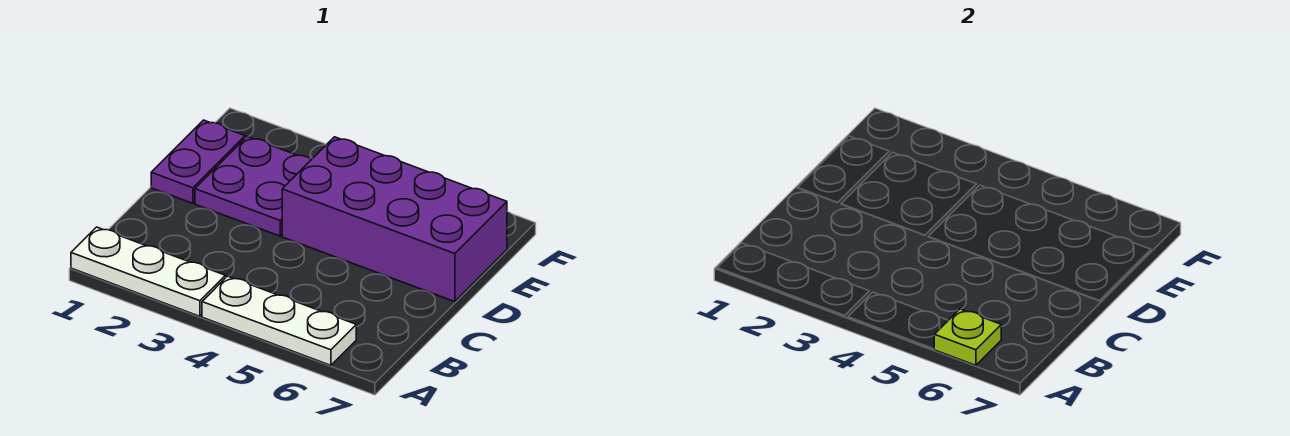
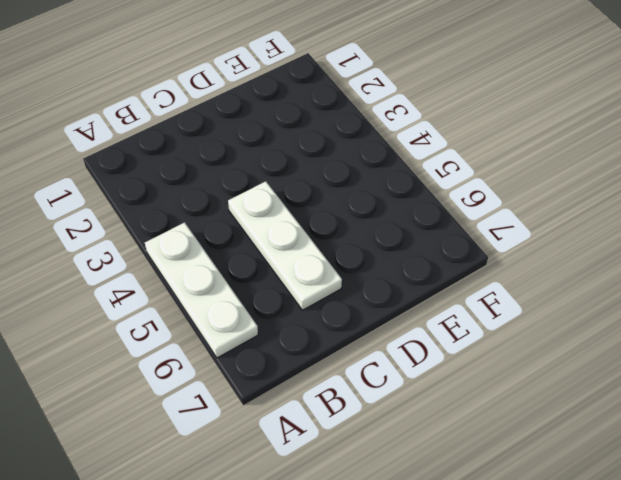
white plate C4:C6 level 1 -> white plate A1:A3 level 1
none -> purple plate D1:E1 level 1
none -> purple plate D2:E3 level 1

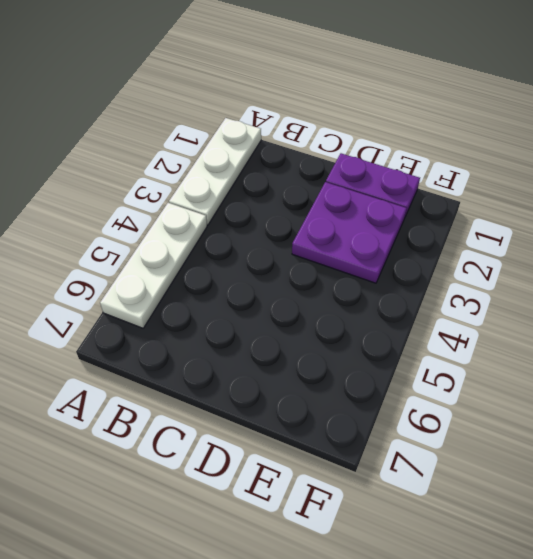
none -> purple brick D4:E7 level 1
none -> lime plate A6 level 2

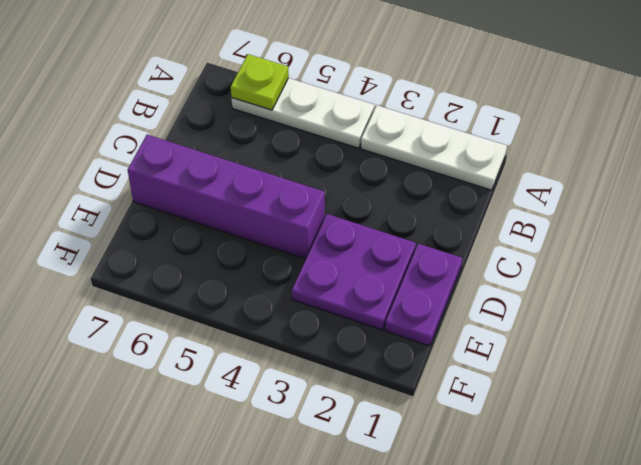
purple brick D4:D7 level 1 -> purple brick D4:E7 level 1

